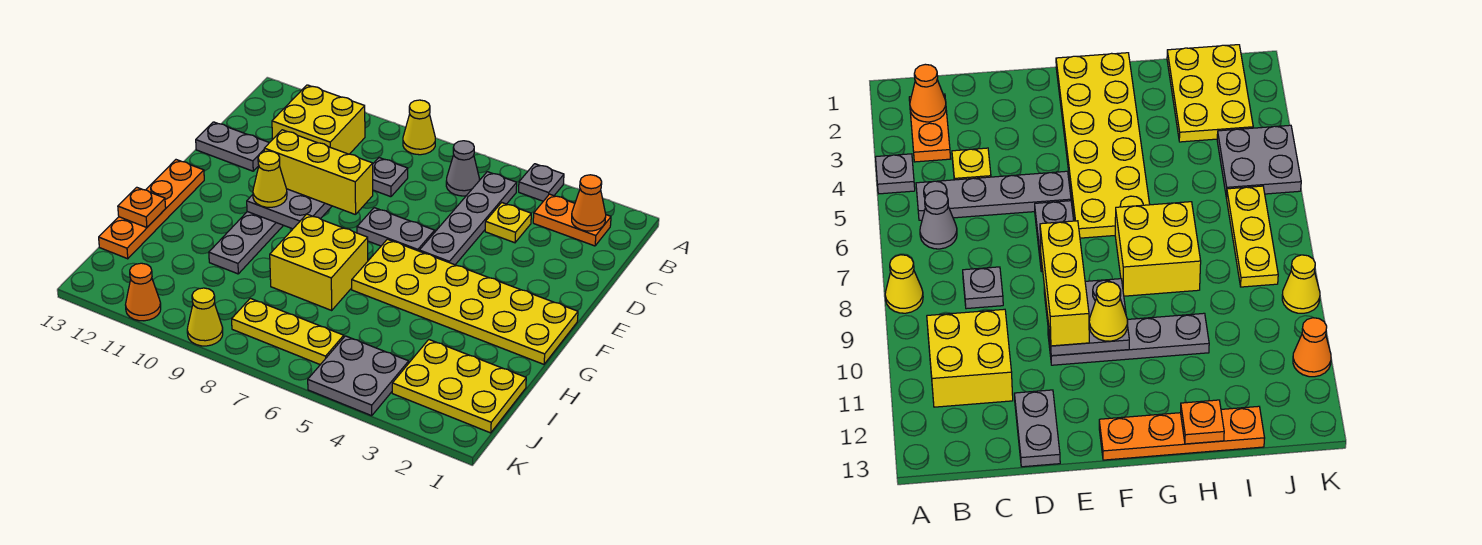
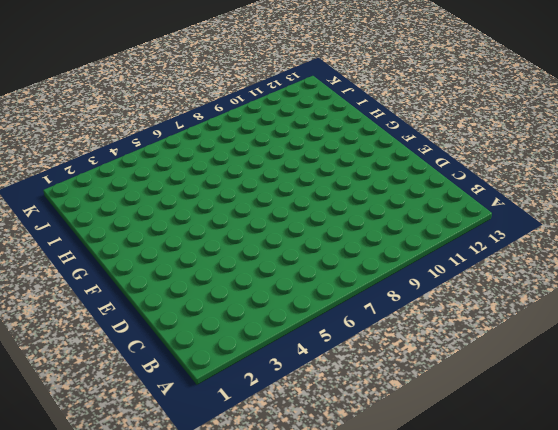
none -> grey plate A4 level 1
none -> yellow cone A8 level 1
none -> orange plate B2:B3 level 1

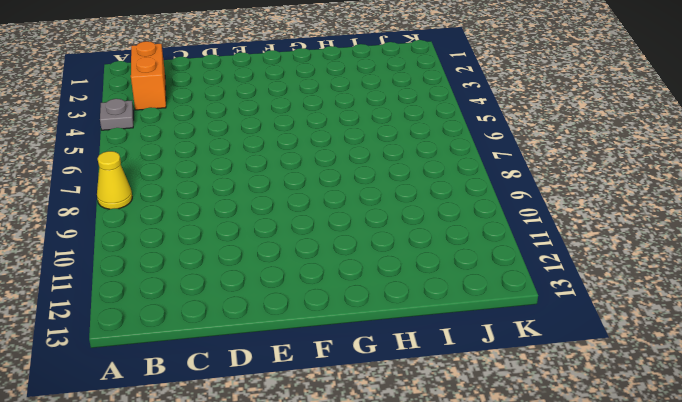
orange brick B2:B3 level 1 -> orange plate B2:B3 level 1
none -> grey plate B5:E5 level 1
none -> grey cone B6 level 1
none -> yellow brick B10:C11 level 1

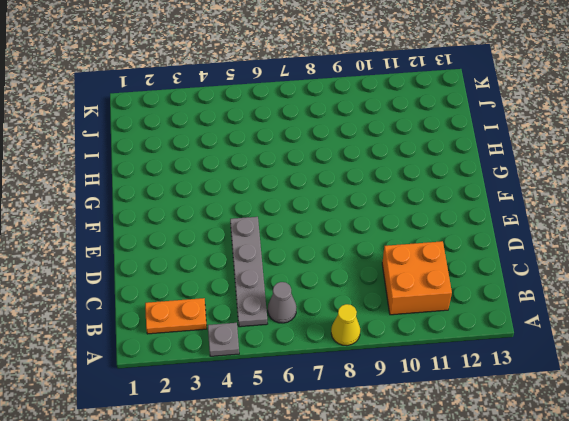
orange brick B10:C11 level 1 -> yellow brick B10:C11 level 1
none -> yellow plate C4 level 1
none -> grey plate C8 level 1
none -> grey plate D12:D13 level 1

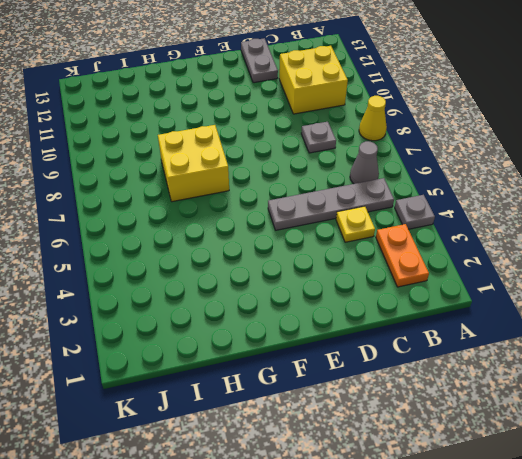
none -> grey plate E6:E7 level 1
none -> grey plate E10:H10 level 1
none -> yellow plate F1:G6 level 1

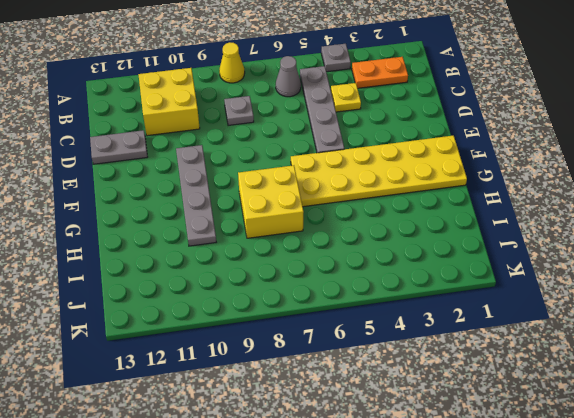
none -> grey plate E6:E7 level 1
none -> orange plate F13:I13 level 1
none -> yellow plate I1:J3 level 1

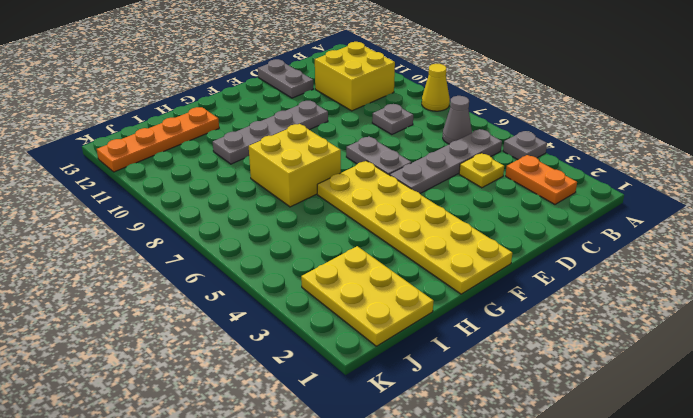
orange plate H12:K12 level 1 -> orange plate F13:I13 level 1
none -> grey plate J4:K5 level 1
none -> yellow plate J6:J8 level 1
none -> yellow cone K9 level 1

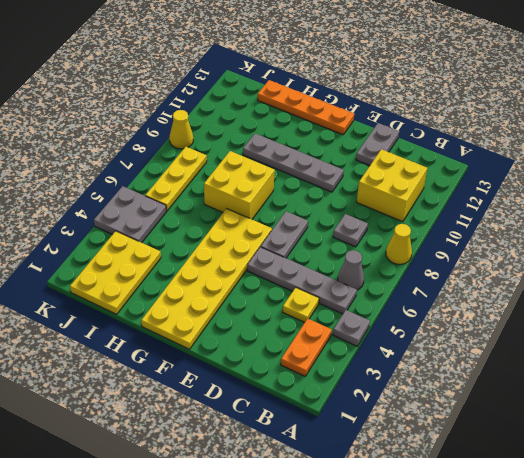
none -> orange cone K11 level 1
none -> orange cone B2 level 2
none -> grey plate E9:F10 level 2

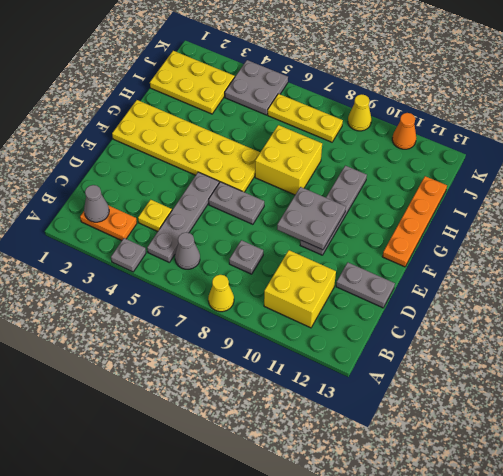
grey cone B2 level 2 -> orange cone B2 level 2
none -> orange plate H13 level 2
none -> yellow brick E8:E10 level 3
none -> yellow cone F10 level 3

